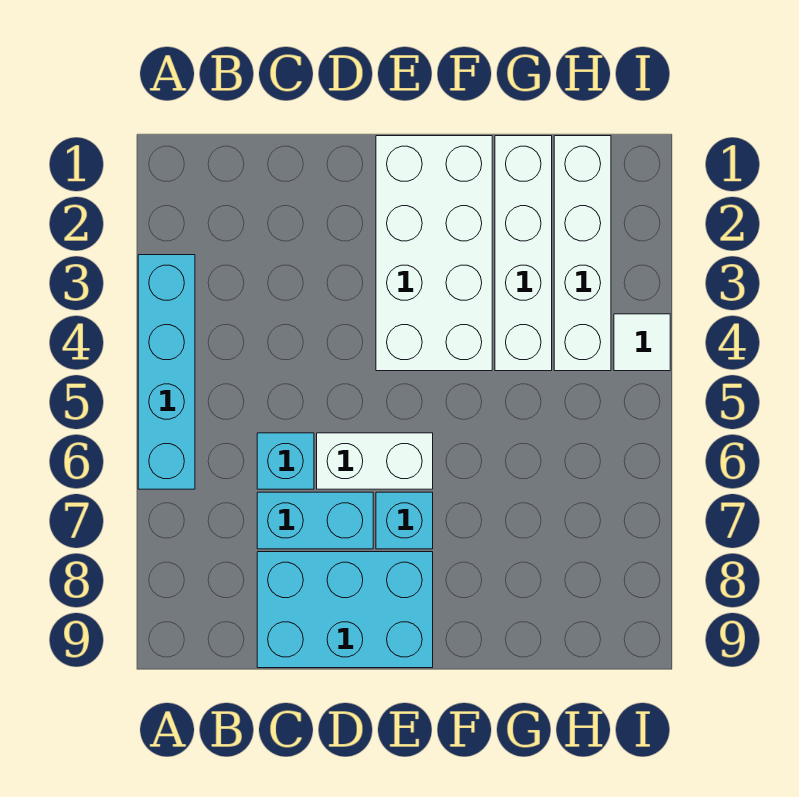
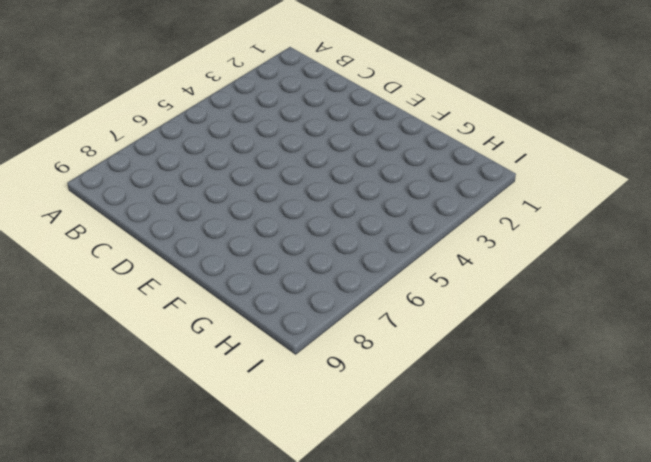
none -> cyan brick A3:A6 level 1
none -> cyan brick C6 level 1

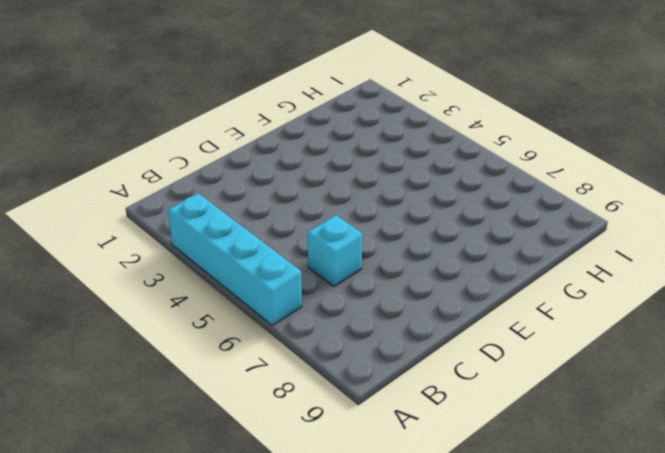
none -> cyan brick C7:D7 level 1
none -> cyan brick C8:E9 level 1

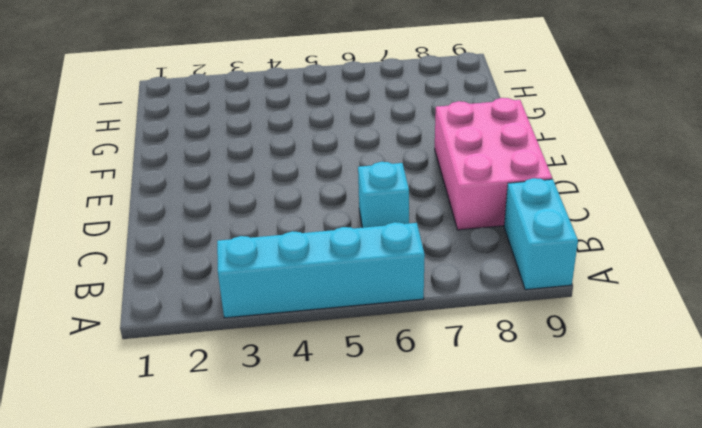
cyan brick A9:B9 level 1 -> cyan brick C7:D7 level 1
pink brick C8:E9 level 1 -> cyan brick C8:E9 level 1
none -> white brick D6:E6 level 1
none -> white brick E1:F4 level 1

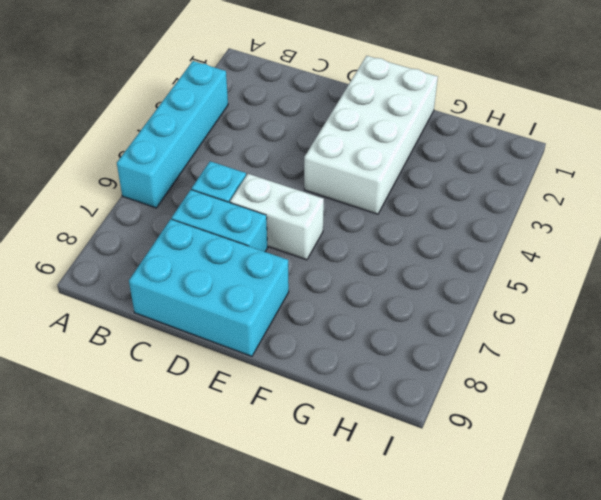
none -> cyan brick E7 level 1
none -> white brick G1:G4 level 1

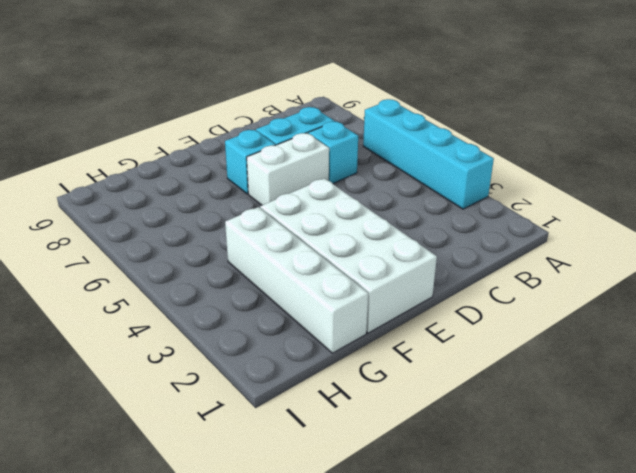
none -> cyan brick C8:E9 level 1
none -> white brick H1:H4 level 1

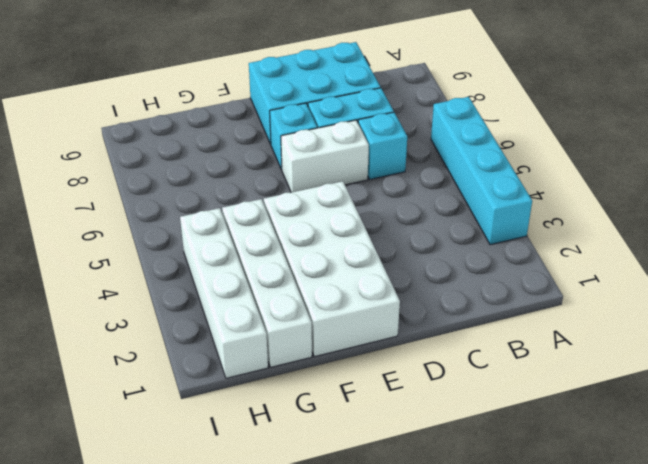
none -> white tile I4 level 1

